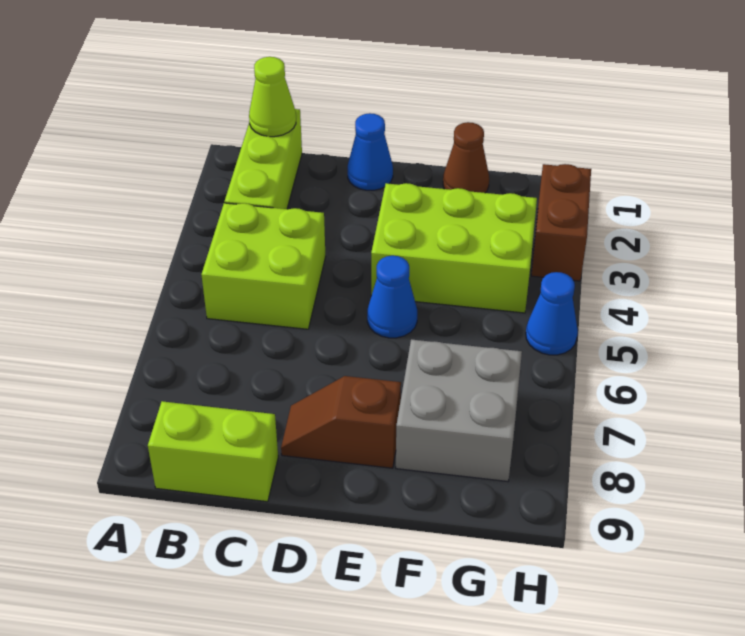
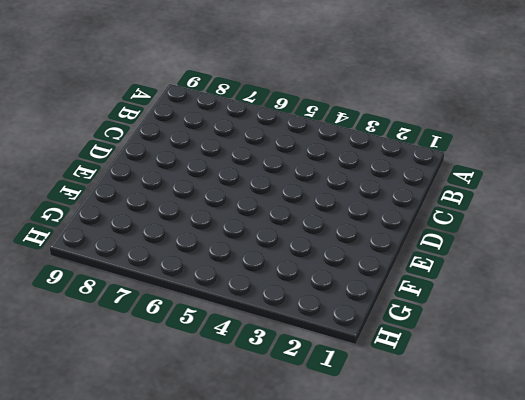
none -> lime brick B1:B3 level 1
none -> lime brick B4:C5 level 1
none -> lime brick B9:C9 level 1

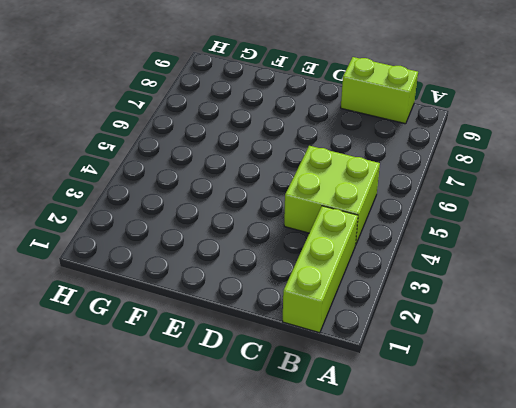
none -> blue cone D1 level 1
none -> brown slope D8:E8 level 1 top E
none -> lime brick E3:G4 level 1

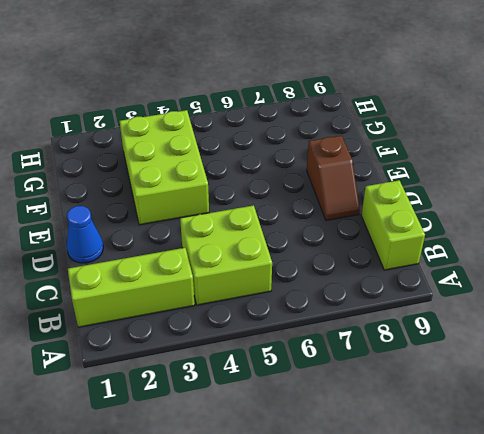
none -> blue cone E5 level 1
none -> brown cone F1 level 1
none -> grey brick F7:G8 level 1

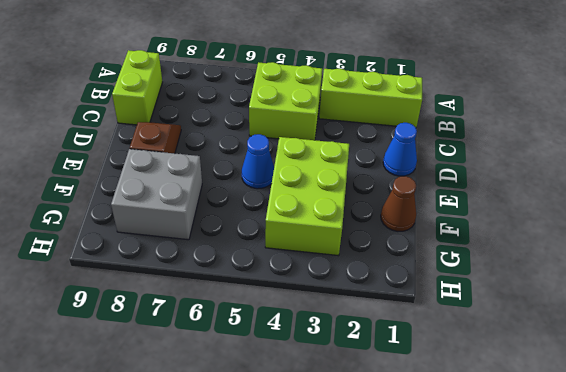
none -> brown brick H2:H3 level 1
none -> blue cone H5 level 1
none -> lime cone B1 level 2

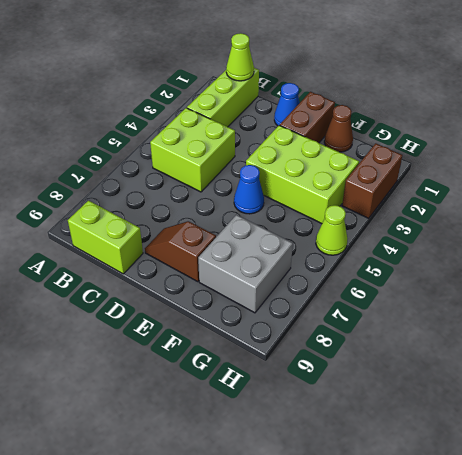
brown brick E1:E2 level 1 -> none
lime cone H5 level 1 -> blue cone H5 level 1

